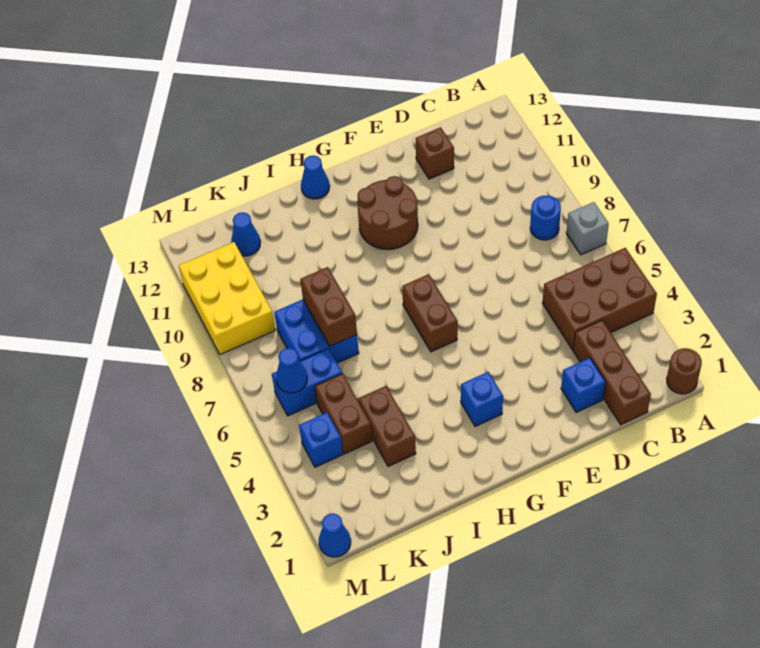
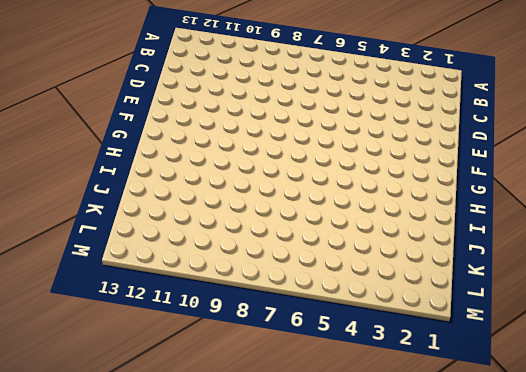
none -> brown round brick A1 level 1
none -> brown brick A4:C5 level 1
none -> grey brick A7 level 1

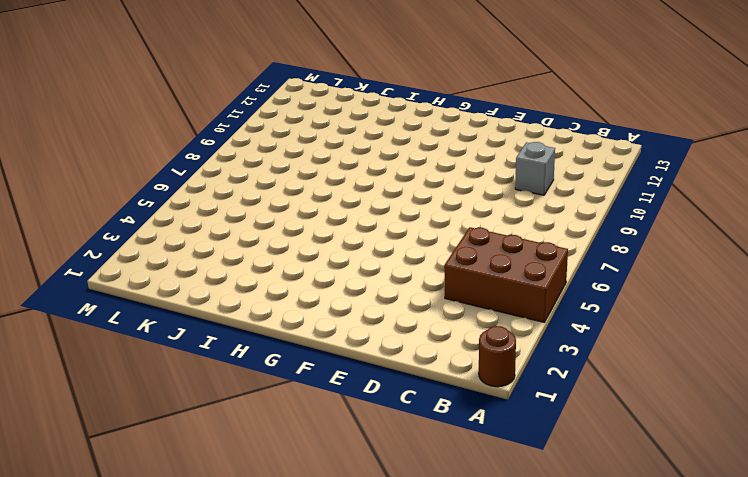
grey brick C10 level 1 -> grey brick A7 level 1
none -> blue round brick B8 level 1
none -> brown brick C1:C3 level 1
none -> blue brick D2 level 1

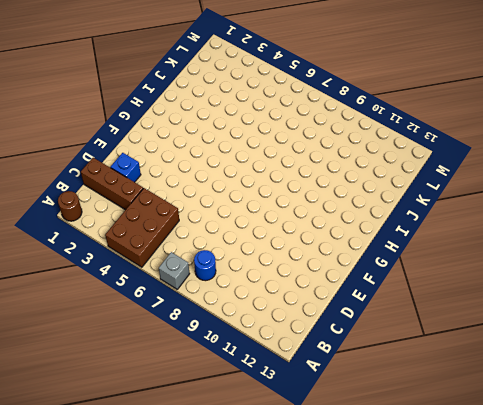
none -> brown brick D12 level 1
none -> brown round brick F10:G11 level 1
none -> blue brick G3 level 1

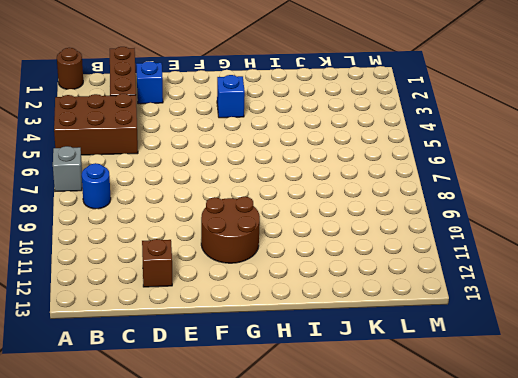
none -> brown brick G6:G7 level 1
none -> blue cone H13 level 1
none -> brown brick J3:J4 level 1

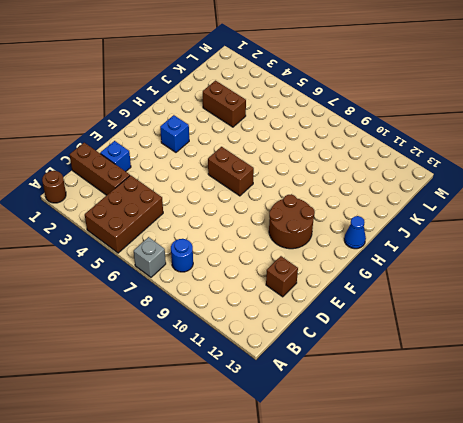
none -> blue brick J7:K8 level 1
none -> brown brick K4:K5 level 1
none -> blue brick K6:L6 level 1

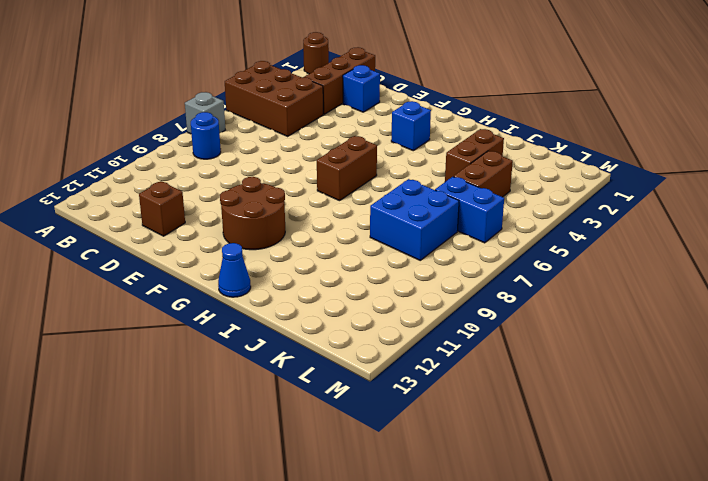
none -> blue cone K12 level 1
none -> blue brick L4 level 1
none -> yellow brick L9:M11 level 1

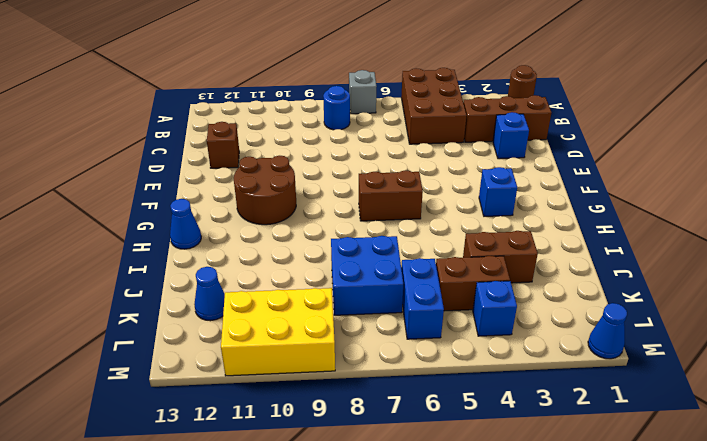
none -> brown brick J7:J8 level 2
none -> blue cone L6 level 2

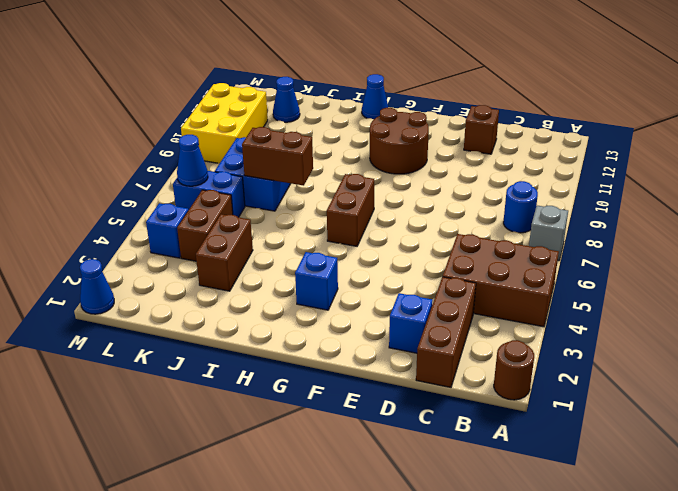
brown brick I7:J7 level 2 -> brown brick J7:J8 level 2

